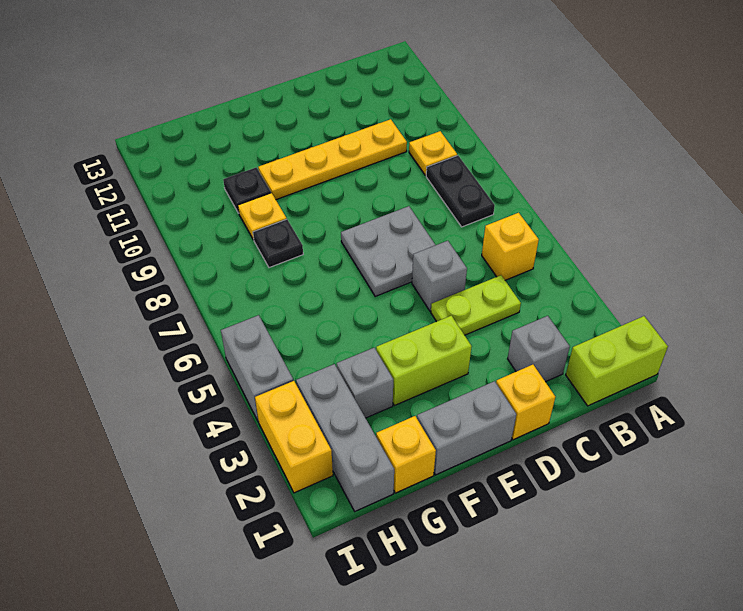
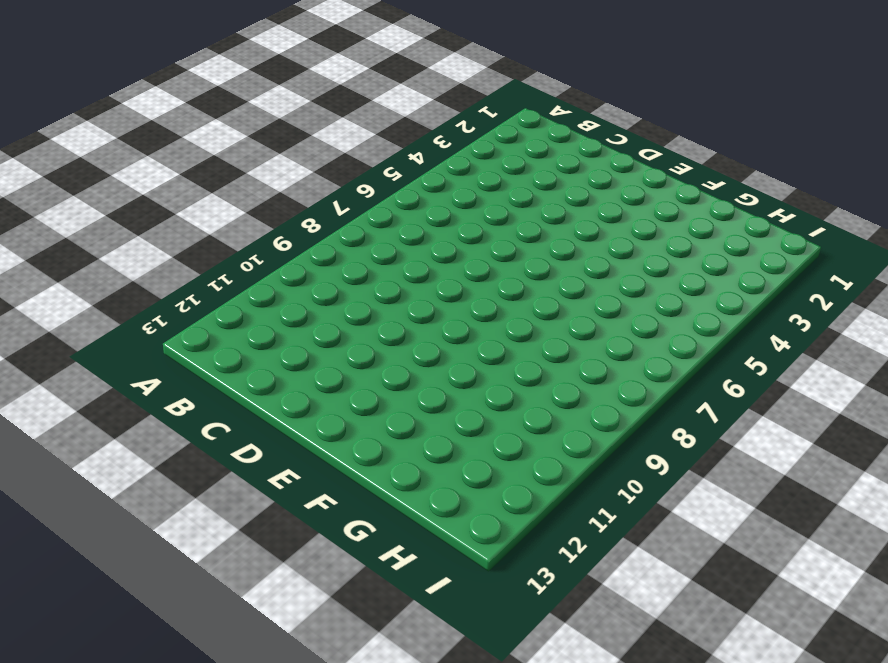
none -> lime brick A1:B1 level 1
none -> yellow brick B5 level 1
none -> black plate B7:B8 level 1

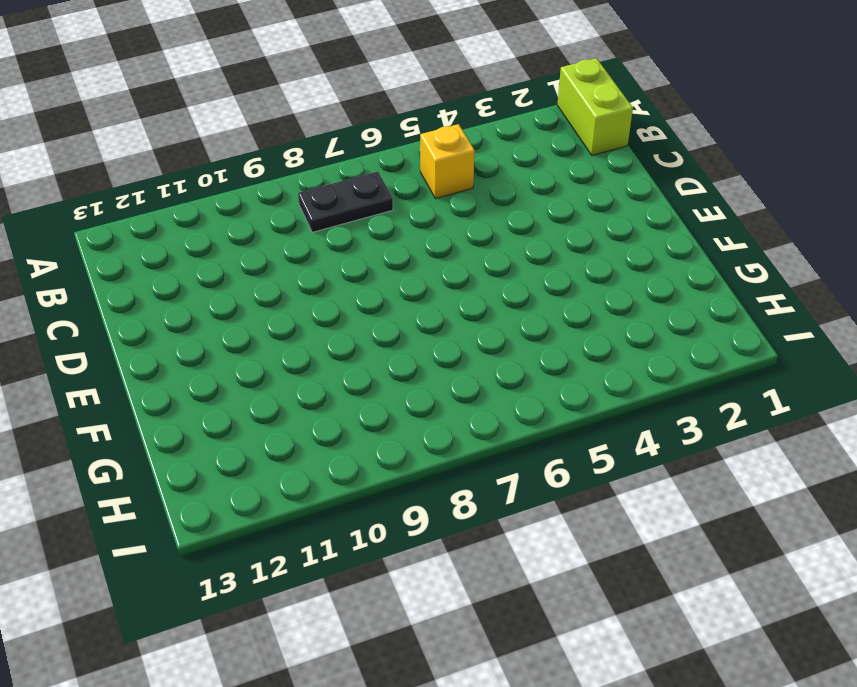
none -> yellow plate B9 level 1
none -> grey brick C2 level 1
none -> lime plate C4:D4 level 1

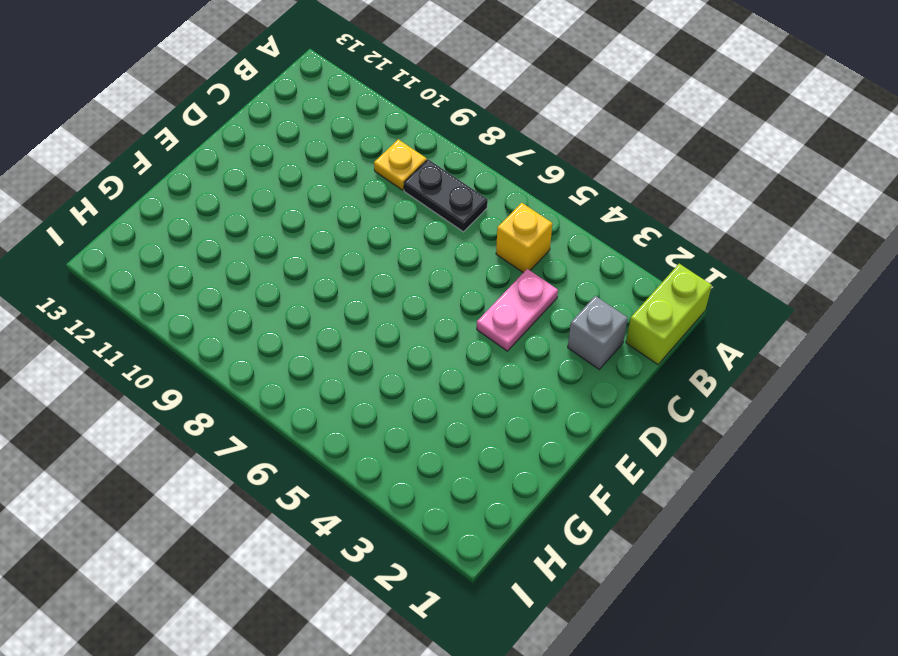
pink plate C4:D4 level 1 -> lime plate C4:D4 level 1
none -> yellow plate C10:F10 level 1
none -> yellow brick D1 level 1
none -> grey brick D5 level 1

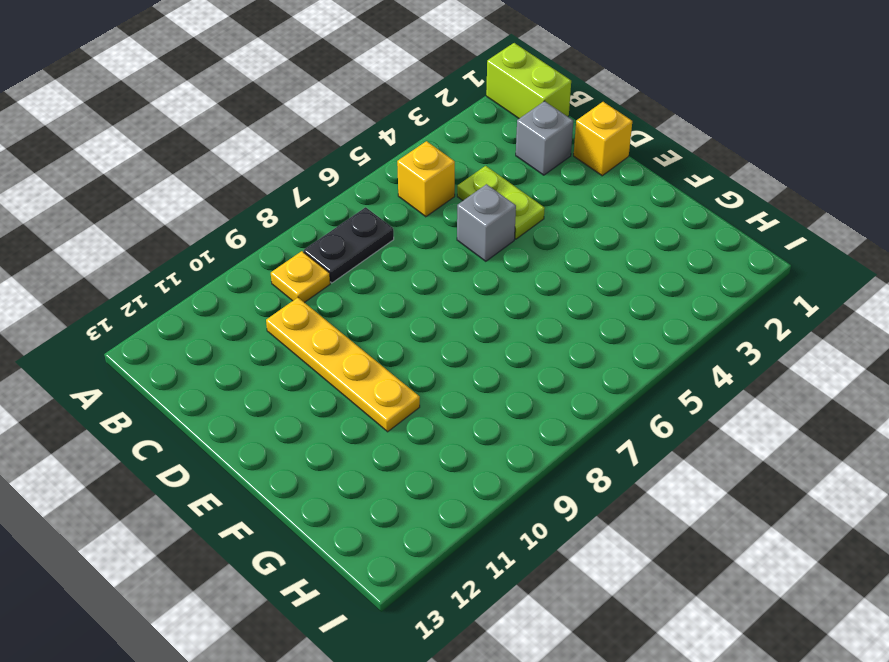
none -> grey plate D6:E7 level 1
none -> grey brick E1:F1 level 1
none -> lime brick E3:F3 level 1

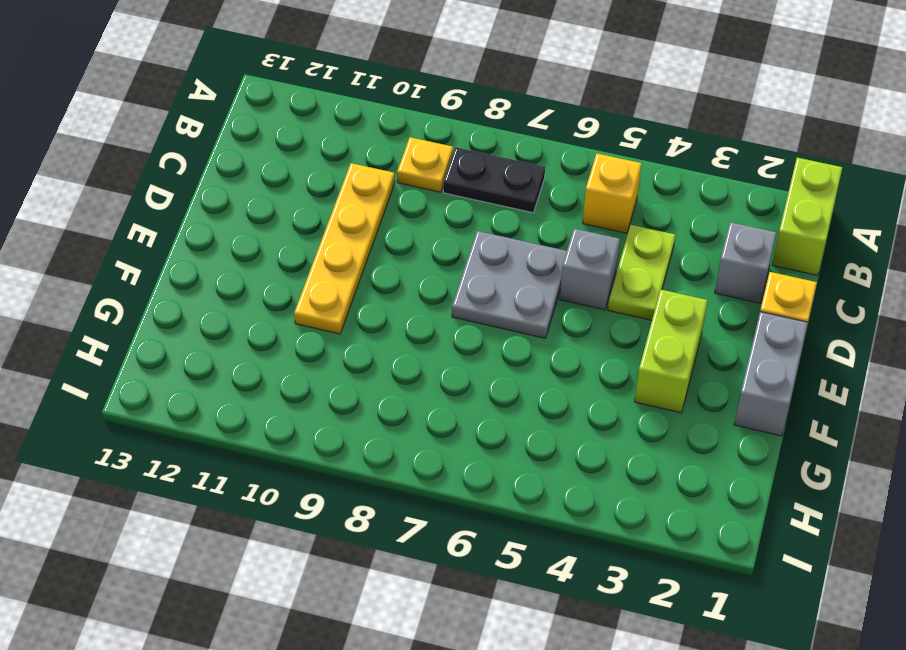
none -> yellow brick G1 level 1
none -> grey brick G3 level 1
none -> black plate G8 level 1

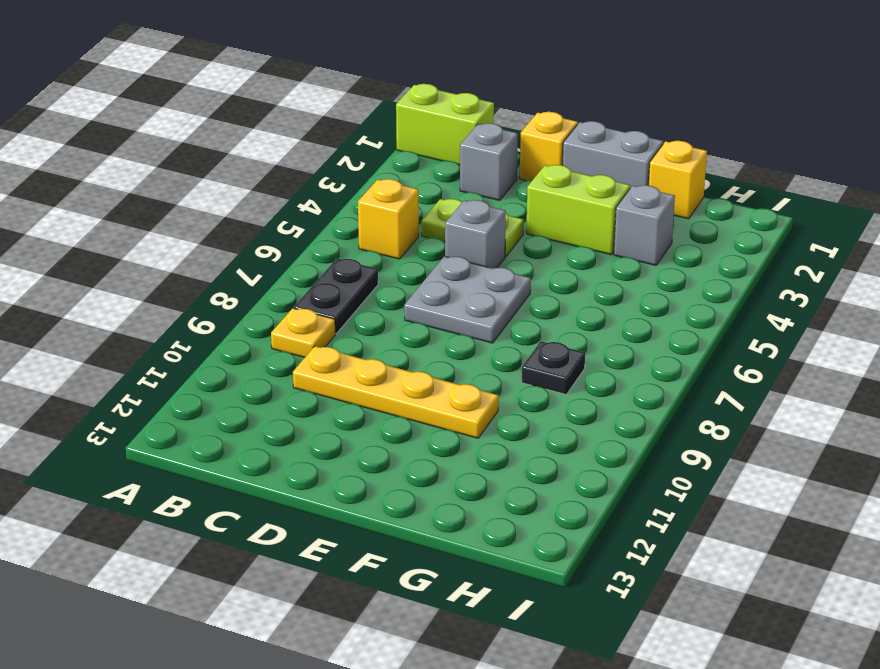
none -> yellow plate G9 level 1
none -> black plate G10 level 1
none -> grey brick H1:H3 level 1

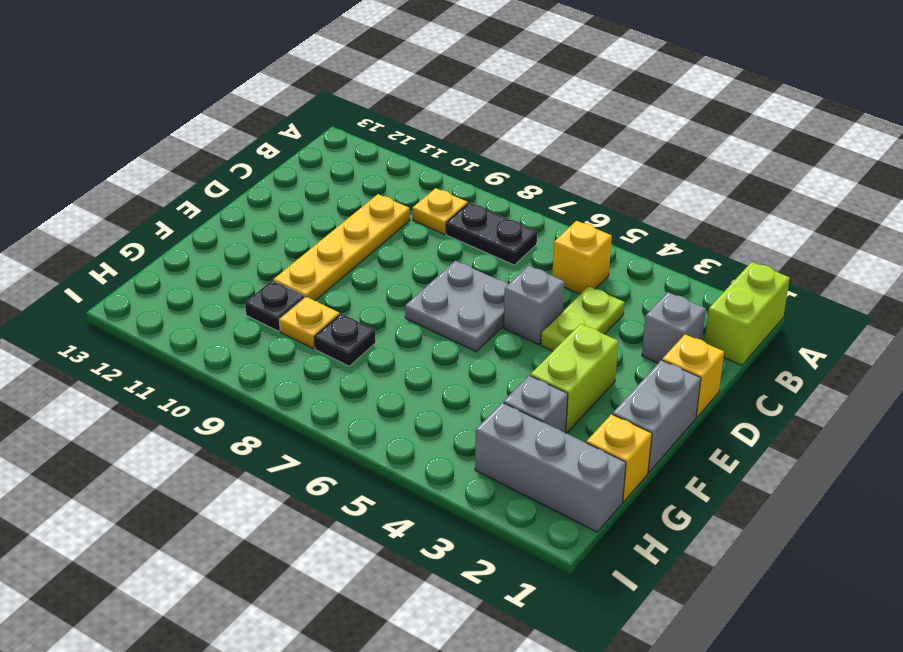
none -> yellow brick I2:I3 level 1
none -> grey brick I4:I5 level 1

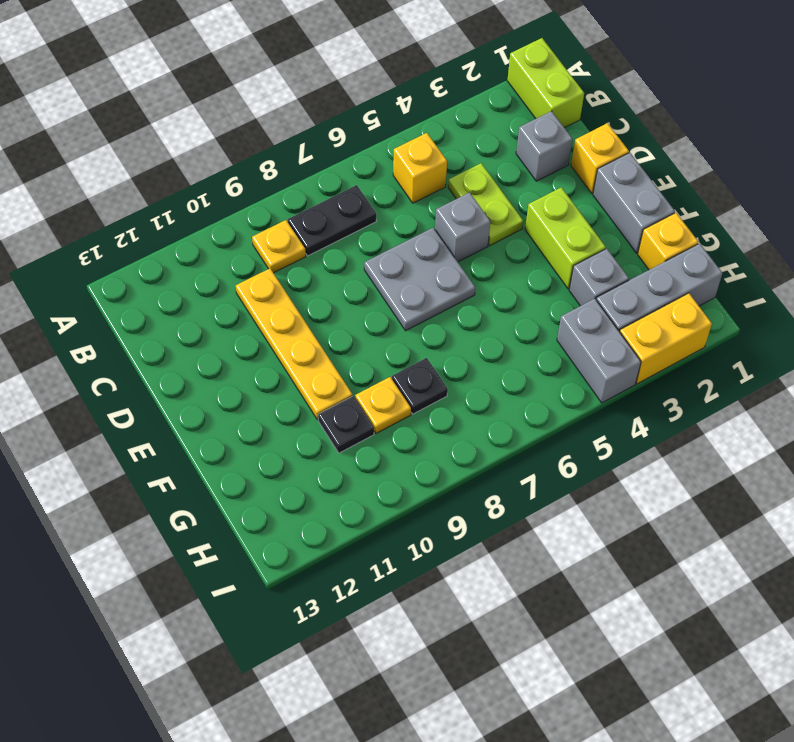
grey brick H4:I4 level 1 -> grey brick I4:I5 level 1

